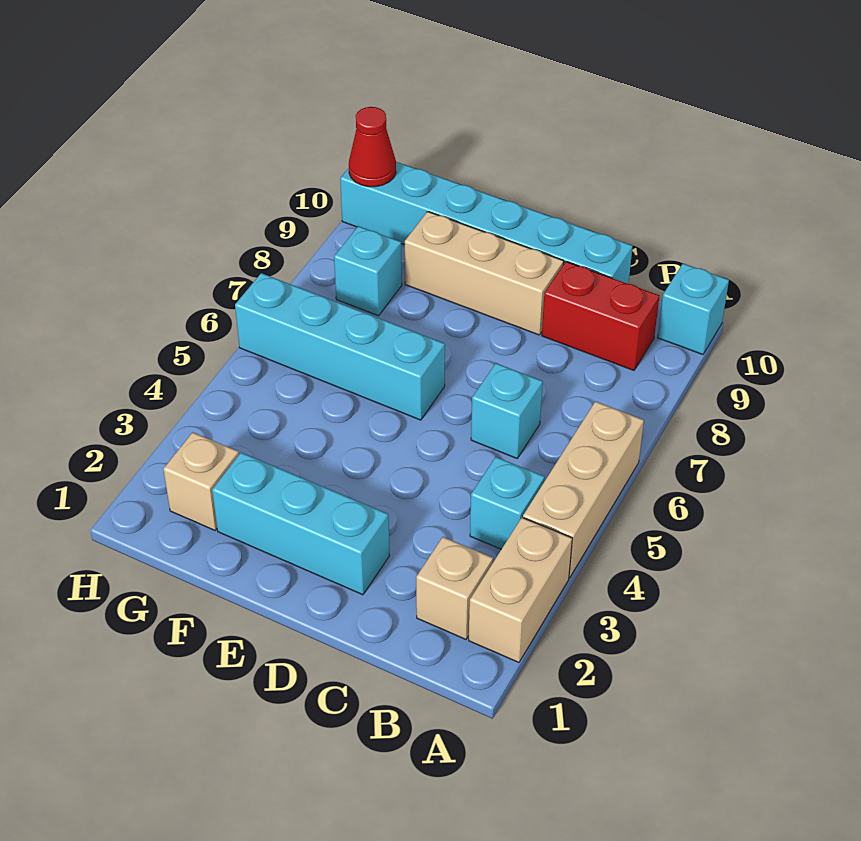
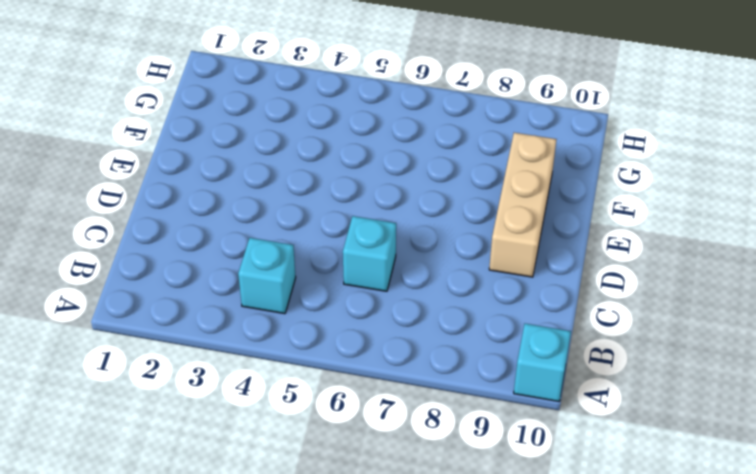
none -> tan brick A2:A3 level 1
none -> tan brick A4:A6 level 1
none -> tan brick B2 level 1

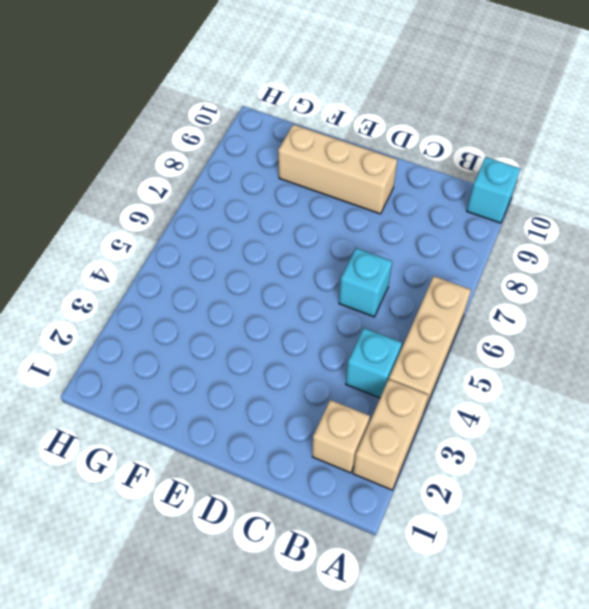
none -> red brick B9:C9 level 1
none -> cyan brick C10:H10 level 1
none -> cyan brick D2:F2 level 1

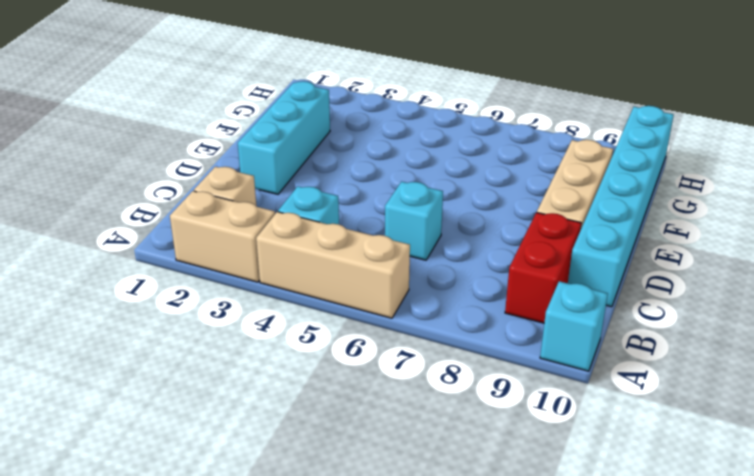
none -> cyan brick E6:H6 level 1
none -> tan brick G2 level 1
none -> cyan brick G8 level 1

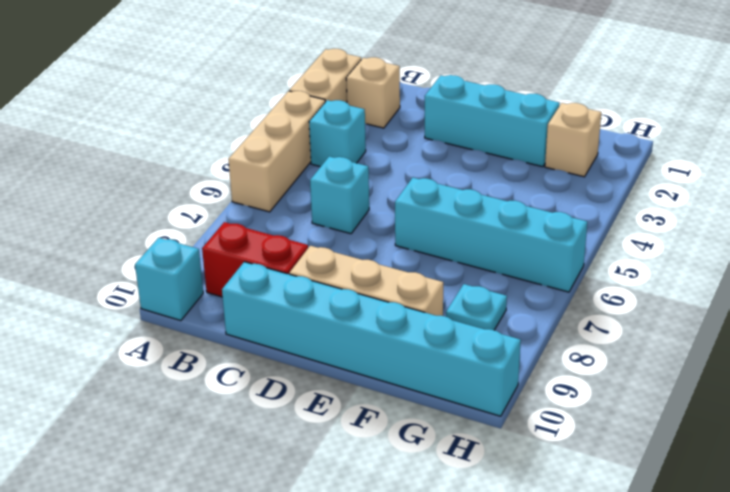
cyan plate G8 level 1 -> cyan brick G8 level 1
none -> red cone H10 level 2

